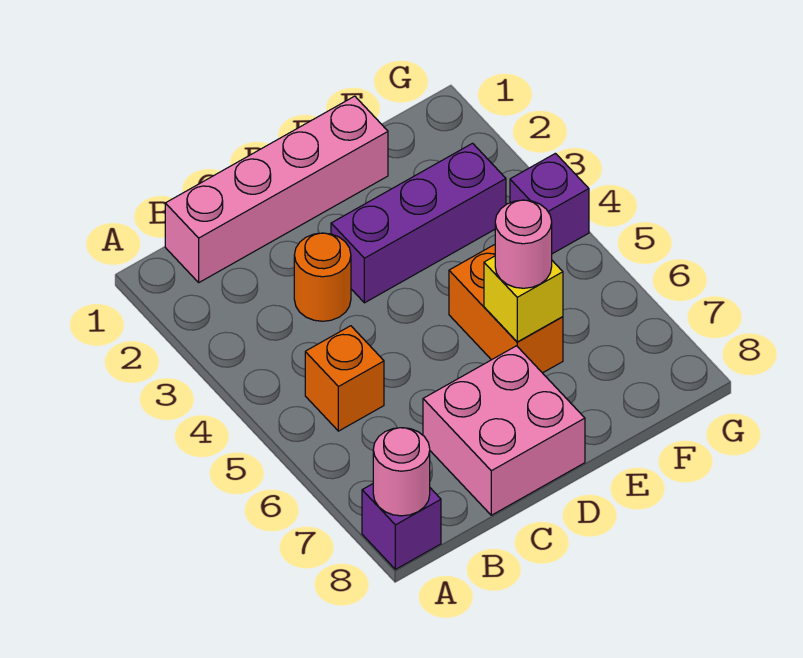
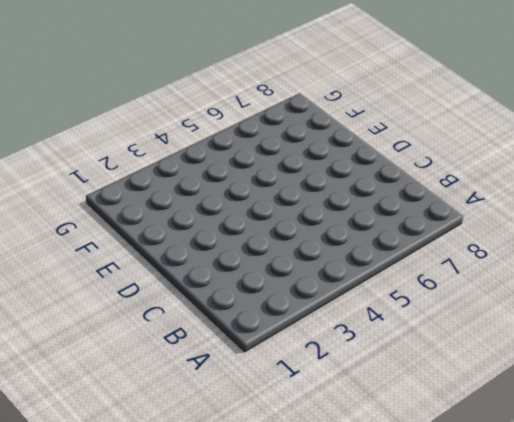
none -> purple brick A8 level 1
none -> pink brick B1:E1 level 1

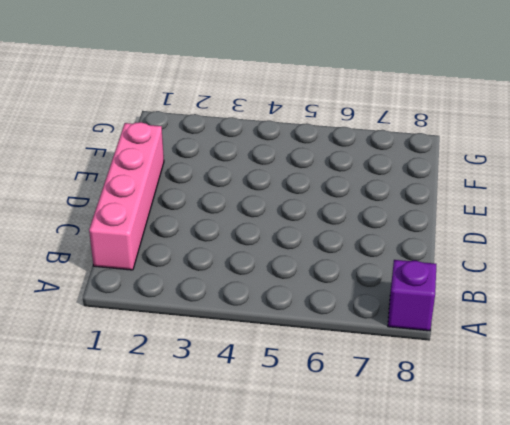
none -> orange brick B5 level 1
none -> orange round brick C3 level 1

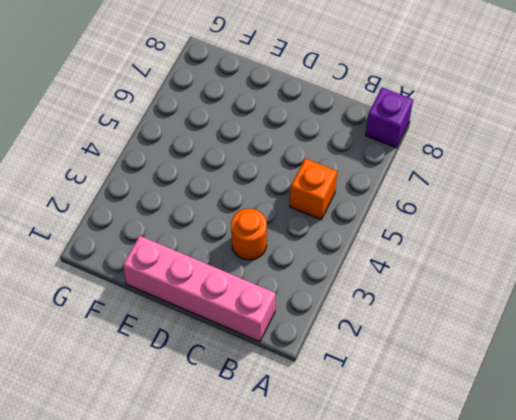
none -> pink brick C7:D8 level 1
none -> purple brick D3:F3 level 1

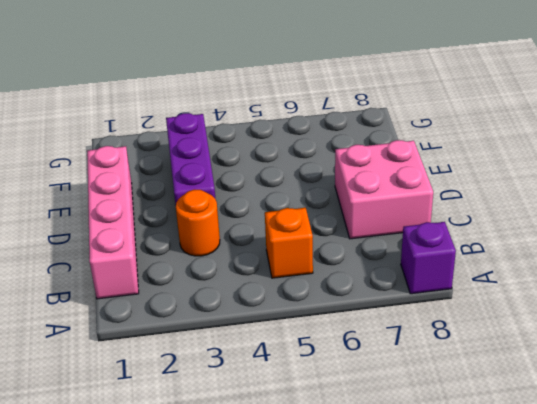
none -> orange brick E5:E6 level 1
none -> purple brick G4 level 1

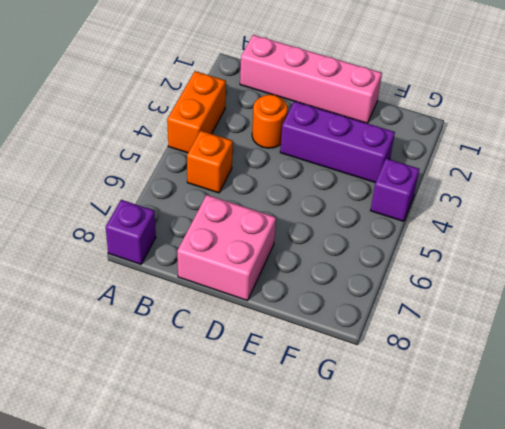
orange brick A3:A4 level 1 -> orange brick E5:E6 level 1
none -> pink round brick A8 level 2
none -> yellow brick E6 level 2

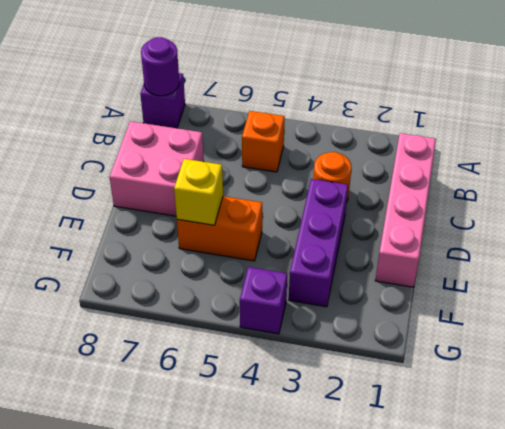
purple round brick A8 level 2 -> pink round brick A8 level 2
none -> pink round brick E6 level 3

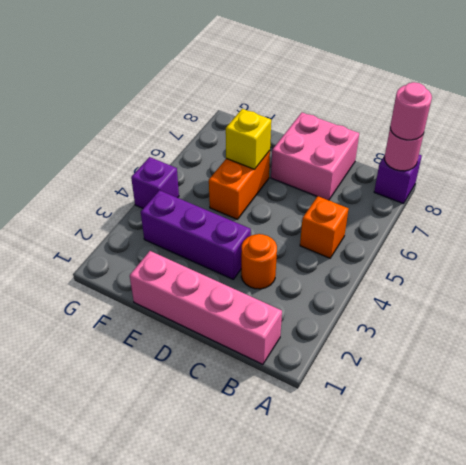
pink round brick A8 level 3 -> pink round brick E6 level 3

